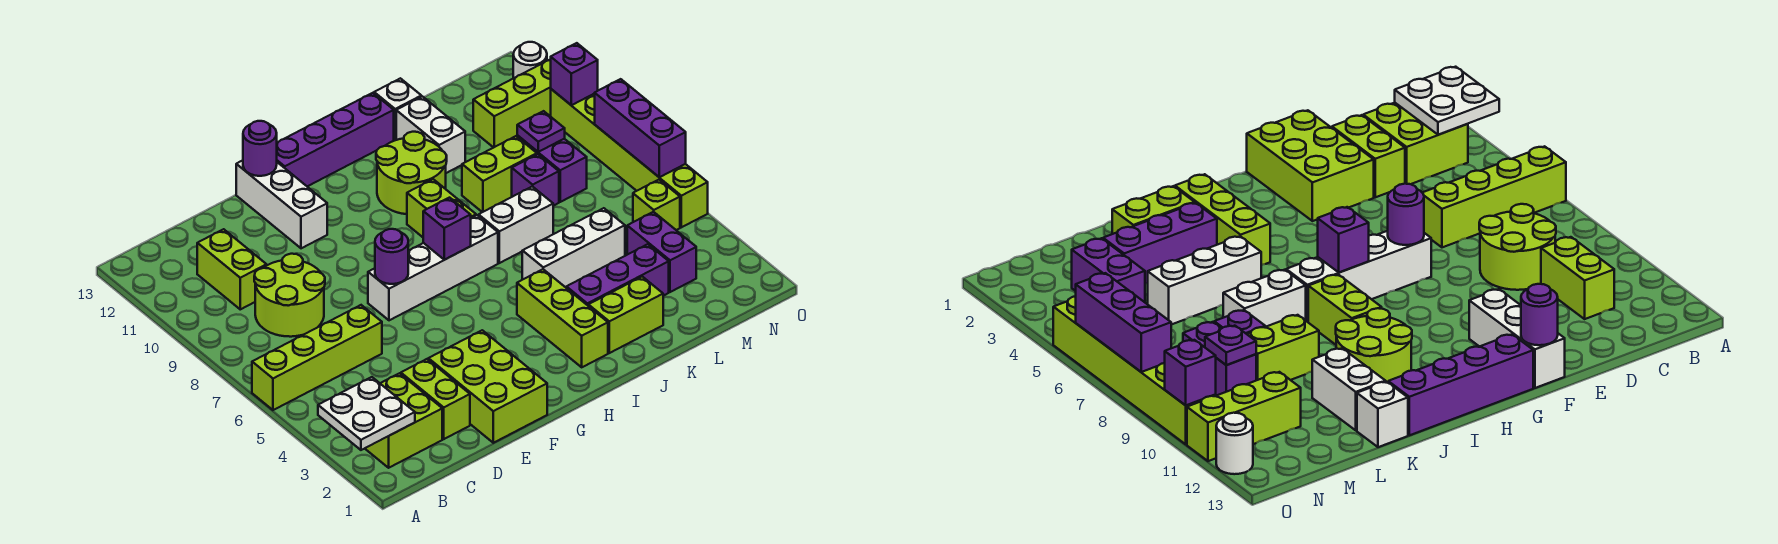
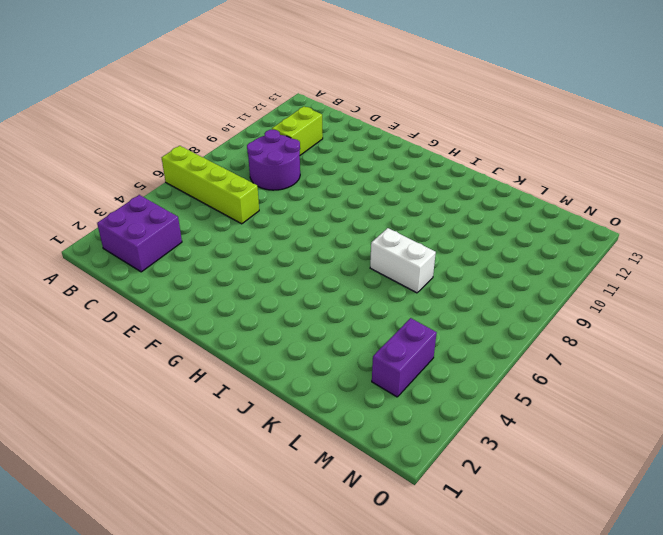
purple brick B2:C3 level 1 -> lime brick B2:C3 level 1
purple round brick C8:D9 level 1 -> lime round brick C8:D9 level 1
none -> lime brick D2:D3 level 1
none -> lime brick E1:F3 level 1
none -> white brick F7:I7 level 1
none -> white brick F11:F13 level 1

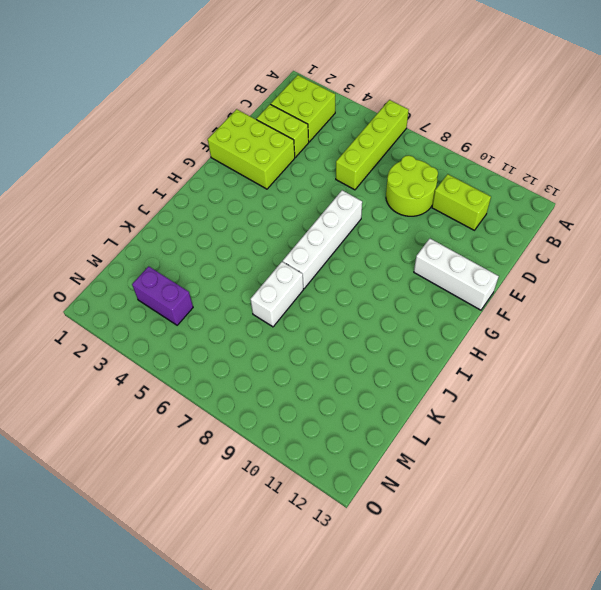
none -> purple brick G13:J13 level 1
none -> lime brick I2:I4 level 1
none -> lime brick I8:I9 level 1
none -> lime round brick I10:J11 level 1

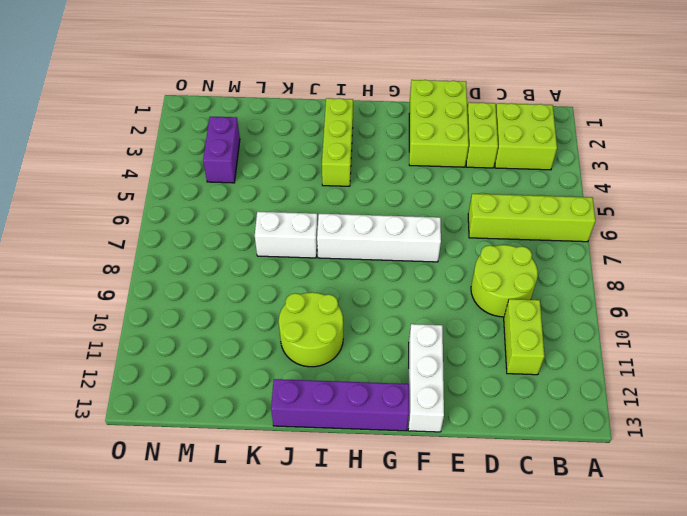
none -> lime brick I8:I9 level 1
none -> lime brick J2:K2 level 1
none -> purple brick J3:L3 level 1
none -> white brick J5:L5 level 1

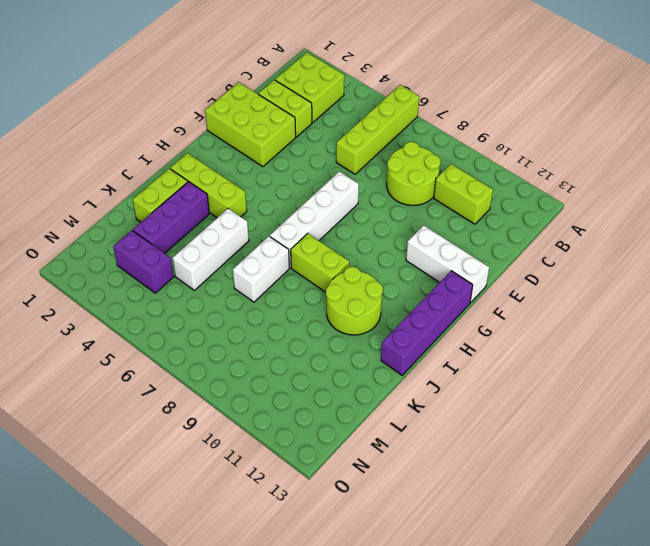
none -> lime brick K9:L9 level 1
none -> white brick K11:K12 level 1
none -> white brick K13 level 1
none -> purple brick L8 level 1

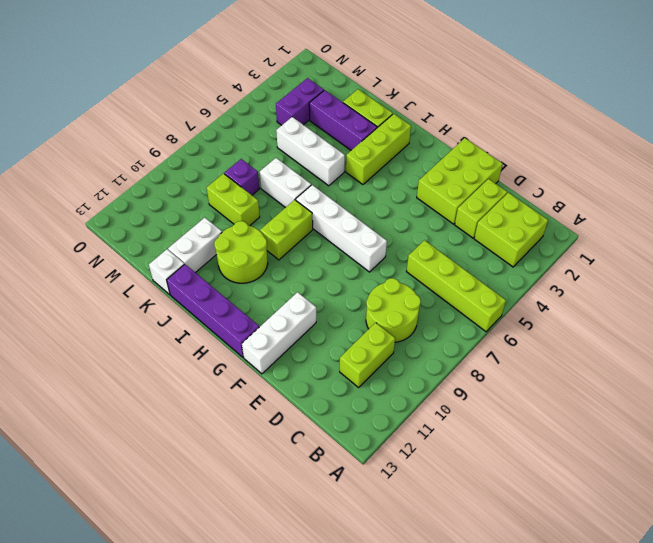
none -> purple brick M8:M9 level 1
none -> lime brick M11:O11 level 1
none -> lime brick N5 level 1
none -> lime brick O5:O10 level 1

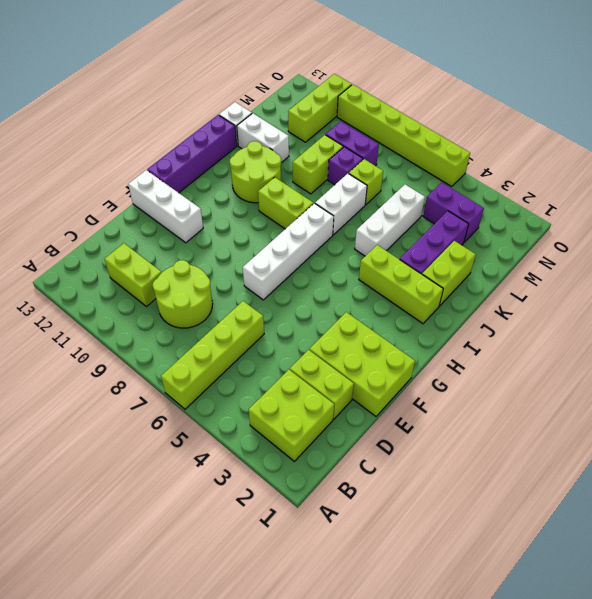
lime brick L7 level 1 -> lime brick N5 level 1
none -> white round brick O12 level 1
none -> white plate A2:B3 level 2
none -> purple round brick F7 level 2
none -> purple round brick F13 level 2

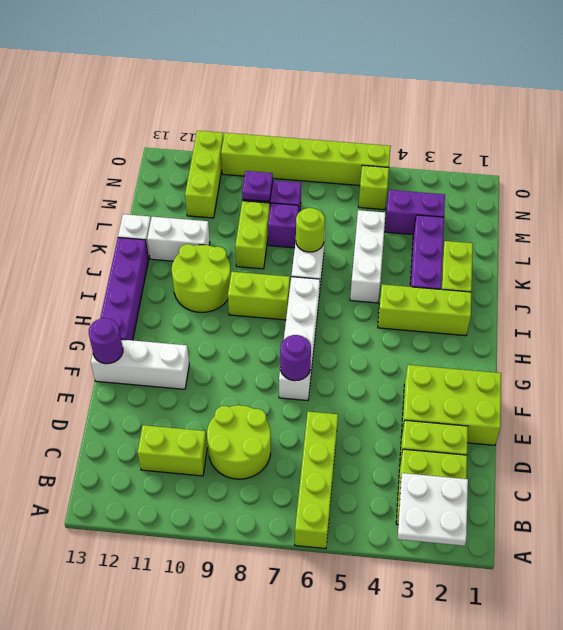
lime round brick K7 level 2 -> none
none -> white round brick O12 level 1
none -> purple brick H7 level 2
none -> purple brick O6:O8 level 2
none -> purple brick O10 level 2

